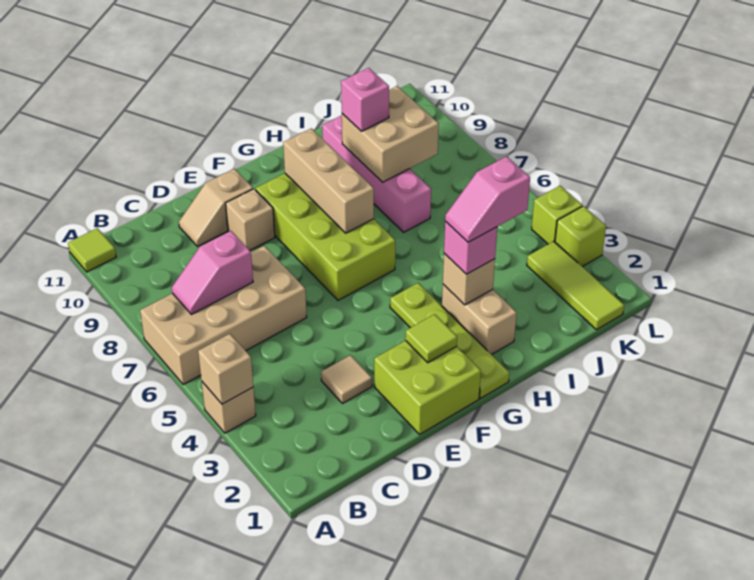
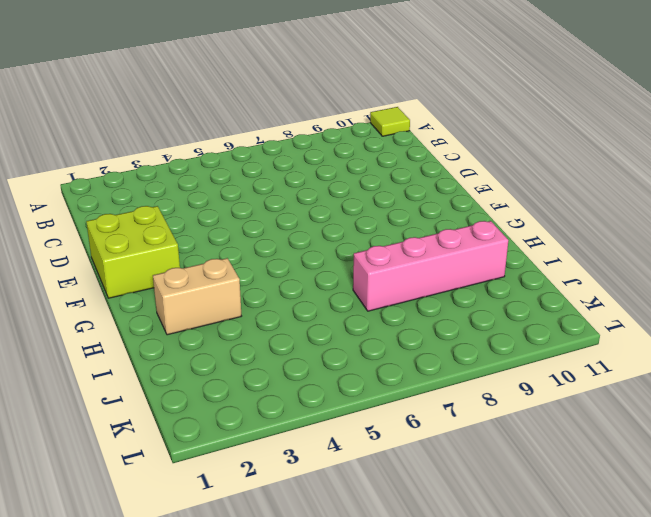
none -> tan brick A4 level 1
none -> tan brick A6:D7 level 1
none -> tan tile D3 level 1

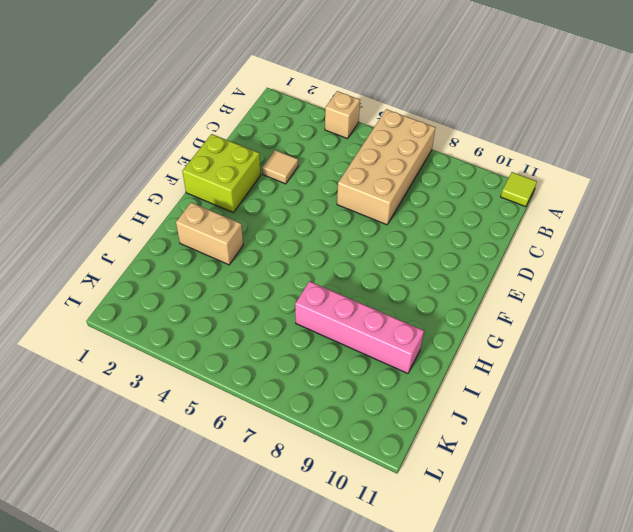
none -> tan slope D10:E10 level 1 top E
none -> tan brick E9 level 1
none -> lime brick F6:G9 level 1

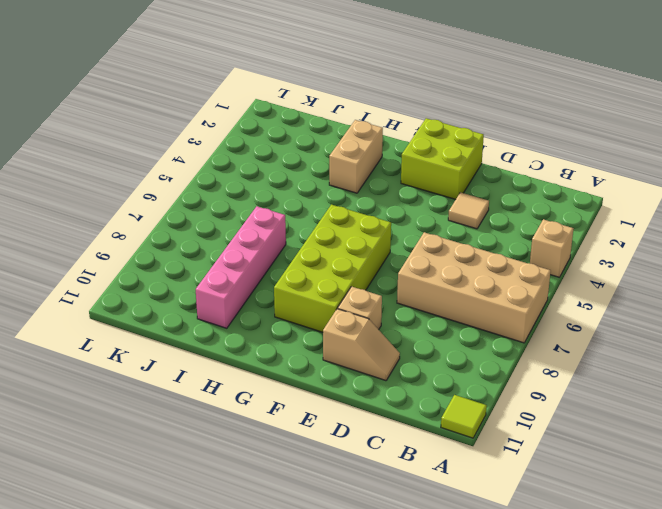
none -> lime plate G1:G4 level 1
none -> lime tile K1:K3 level 1
none -> lime brick L3 level 1

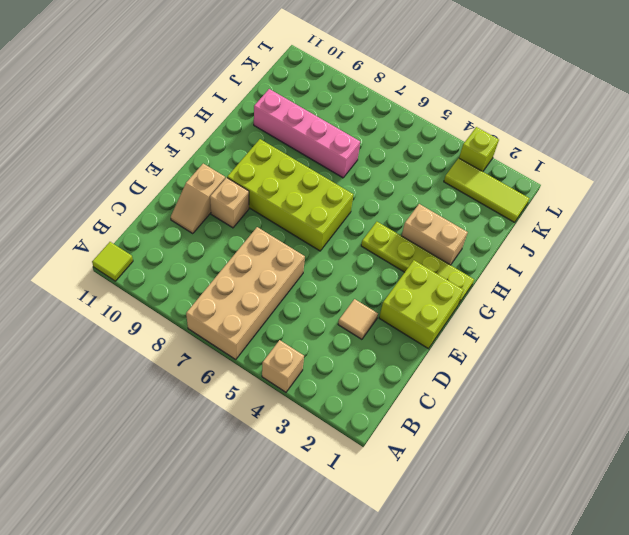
none -> lime brick L4 level 1
none -> tan brick A4 level 2
none -> pink slope B7:C7 level 2 top C

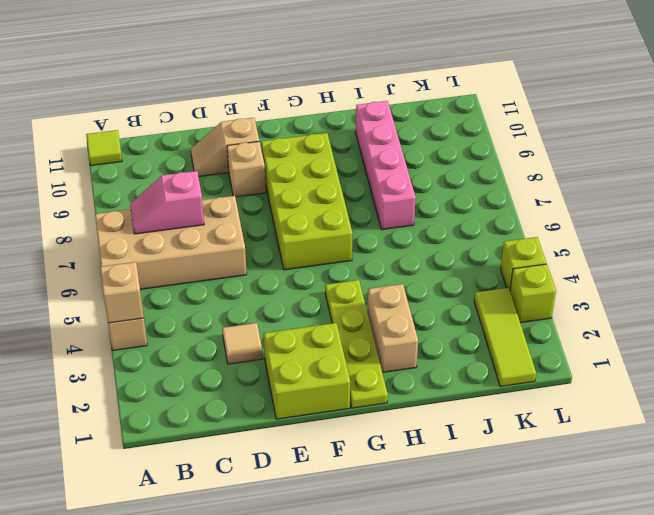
none -> lime tile F2 level 2
none -> tan brick G7:G9 level 2
none -> tan brick H3 level 2

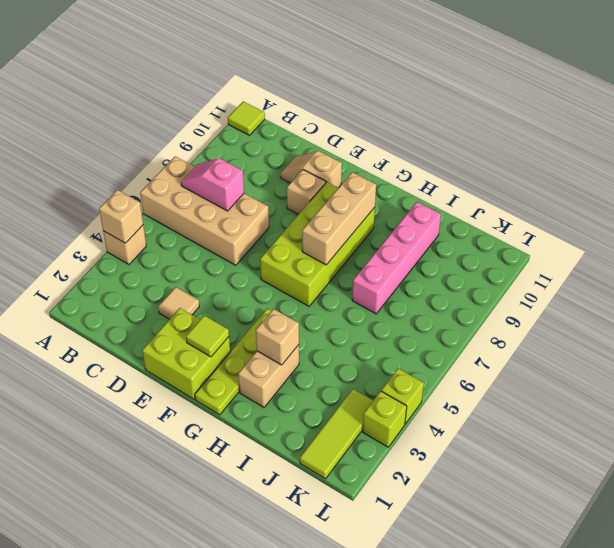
none -> tan brick I8:J9 level 2
none -> pink brick H3 level 3
none -> pink brick I9 level 3

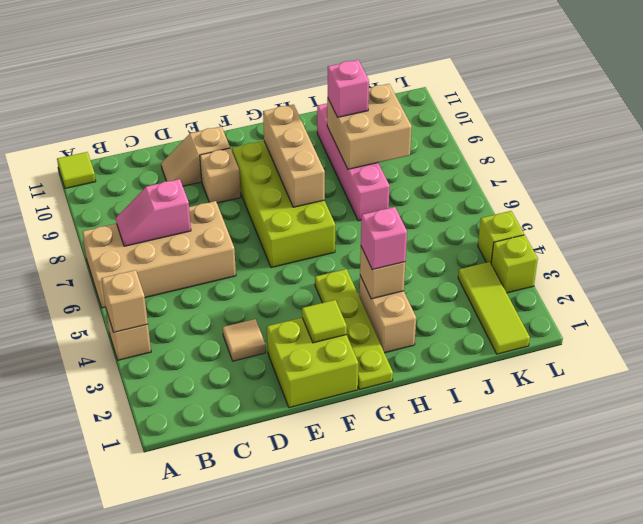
none -> pink slope H3:I3 level 4 top I

